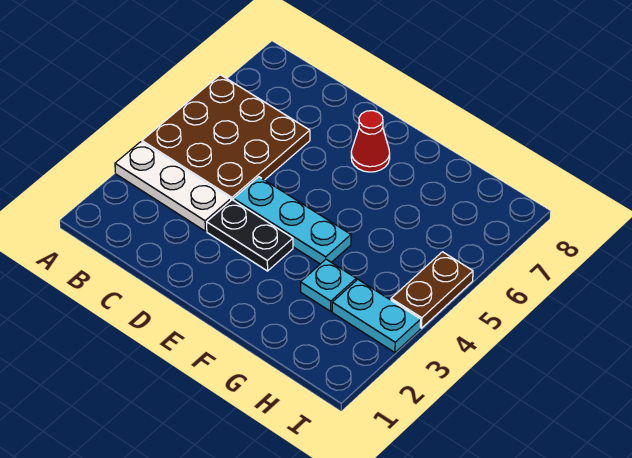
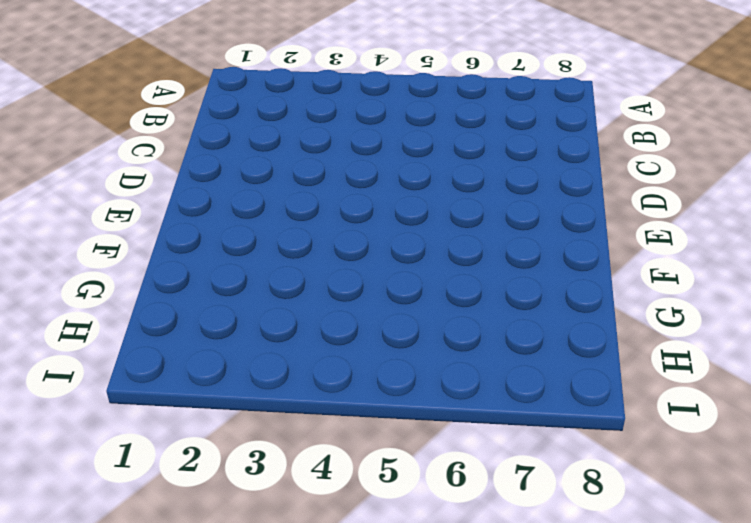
none -> white plate A3:C3 level 1
none -> brown plate A4:C6 level 1

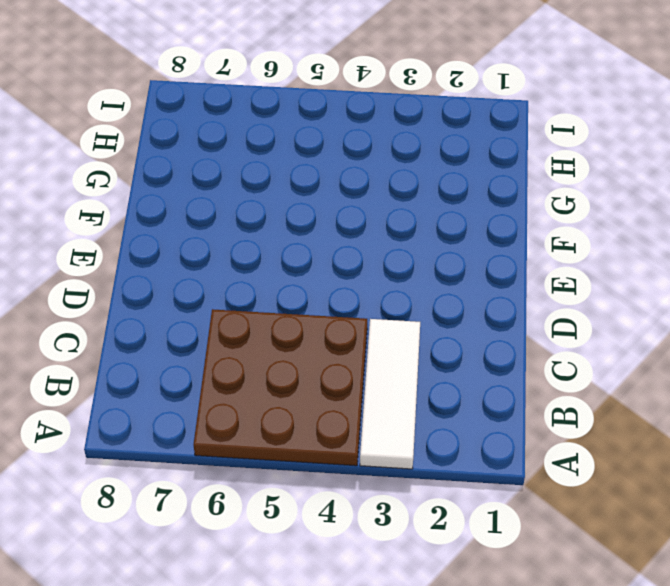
white tile A3:C3 level 1 -> white plate A3:C3 level 1
none -> black plate D3:E3 level 1
none -> cyan plate D4:F4 level 1

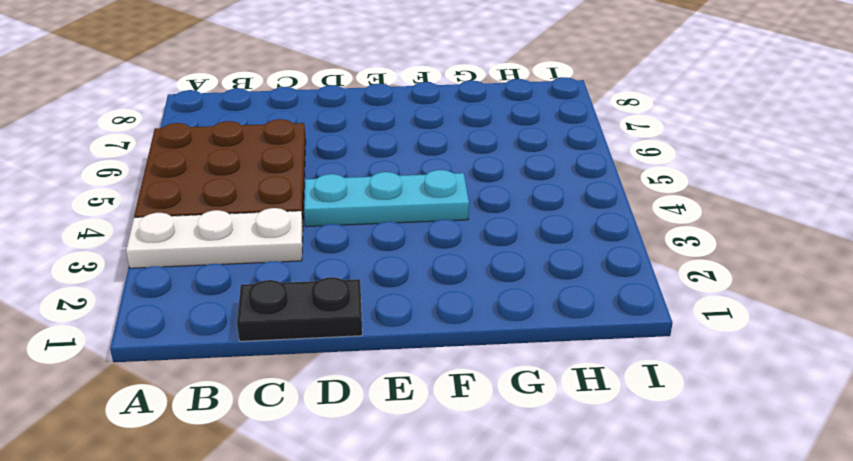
black plate C1:D1 level 1 -> black plate D3:E3 level 1
none -> red cone E7 level 1
none -> cyan plate G3 level 1

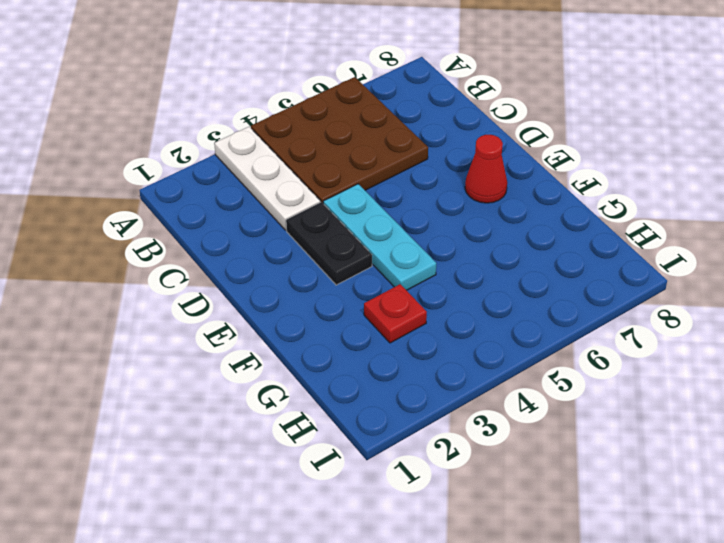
red plate G3 level 1 -> cyan plate G3 level 1
none -> cyan plate H3:I3 level 1
none -> brown plate I4:I5 level 1

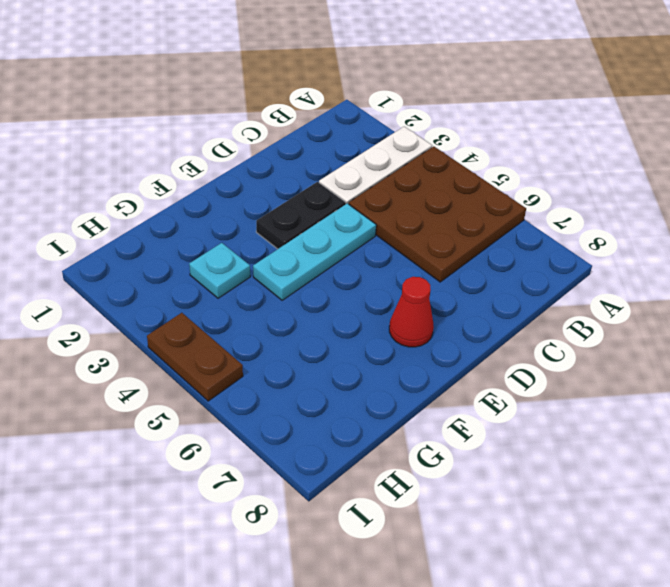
none -> cyan plate H3:I3 level 1

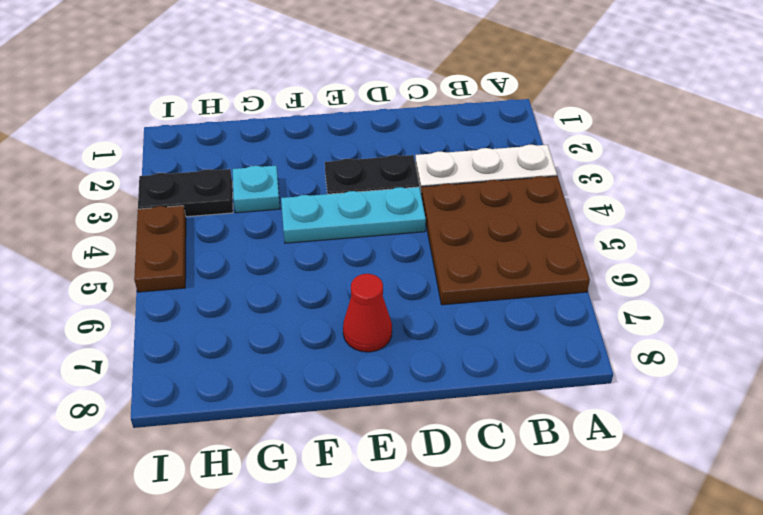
black plate H3:I3 level 1 -> cyan plate H3:I3 level 1

